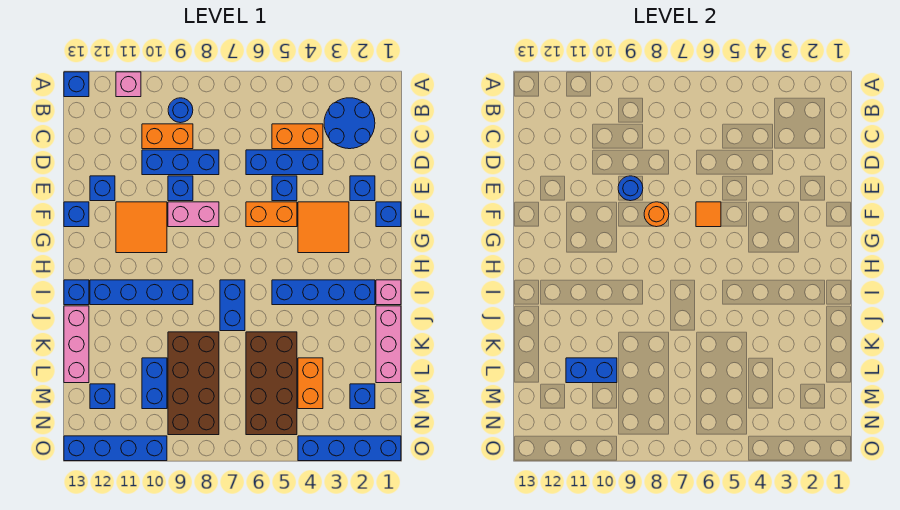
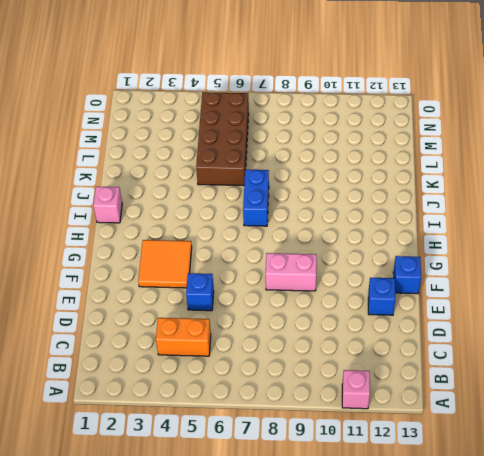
none -> blue brick A13 level 1
none -> blue round brick B2:C3 level 1
none -> blue round brick B9 level 1
none -> orange brick C9:C10 level 1

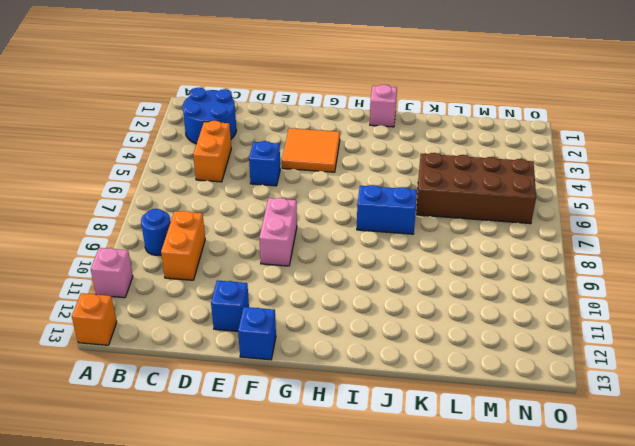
orange brick A13 level 1 -> blue brick A13 level 1
none -> blue brick D4:D6 level 1
none -> blue brick D8:D10 level 1
none -> blue brick E2 level 1
none -> blue brick E9 level 1

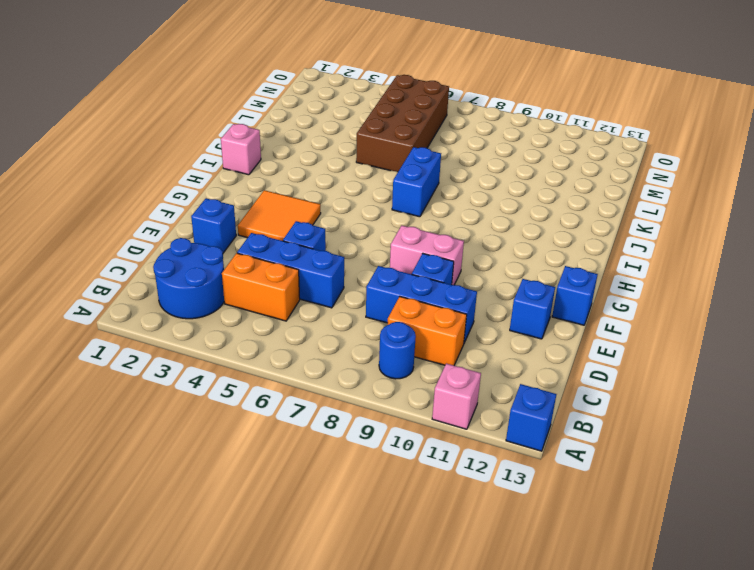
none -> blue brick F1 level 1
none -> orange brick F5:F6 level 1
none -> orange tile F10:G11 level 1
none -> blue brick I2:I5 level 1

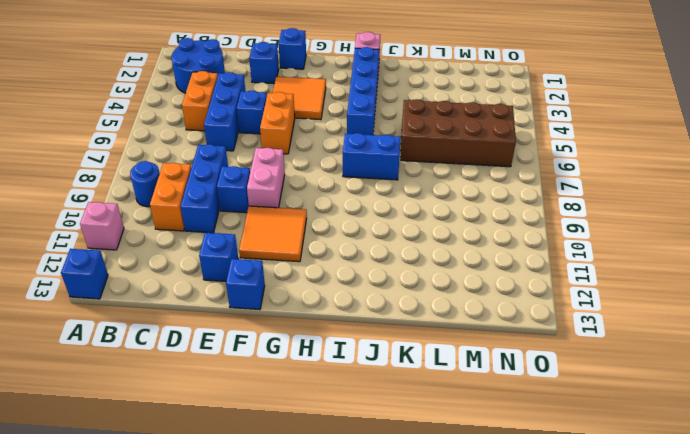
none -> blue brick I9:I12 level 1
none -> blue brick I13 level 1
none -> pink brick J1:L1 level 1
none -> pink brick J13:L13 level 1

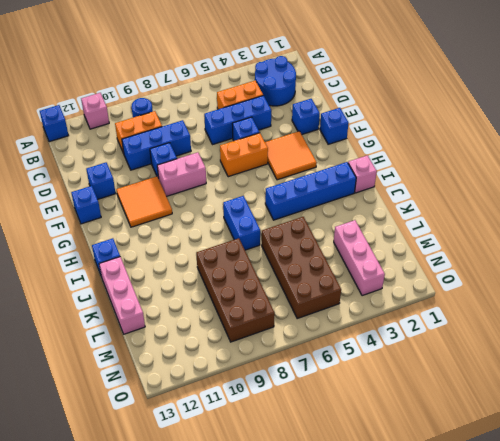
pink brick L3:N3 level 1 -> pink brick J1:L1 level 1
none -> blue brick I9:I12 level 1
none -> orange brick L4:M4 level 1
none -> blue brick L10:M10 level 1
none -> blue brick M2 level 1

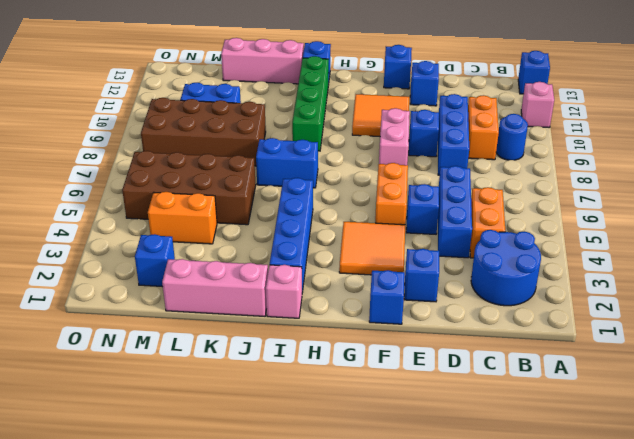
green brick I9:I12 level 1 -> blue brick I9:I12 level 1
none -> blue brick M12 level 1
none -> blue brick O1:O4 level 1
none -> blue brick O10:O13 level 1
none -> blue round brick E9 level 2

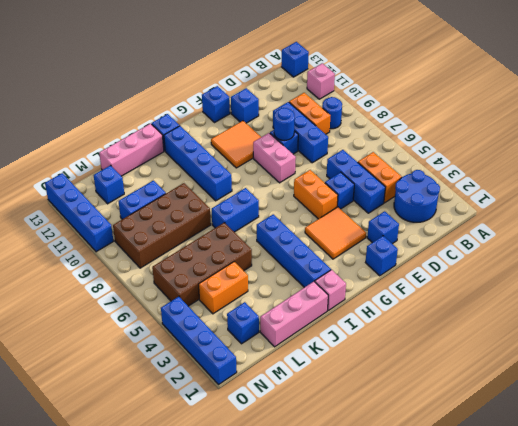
none -> orange tile F6 level 2
none -> orange round brick F8 level 2
none -> blue brick L10:L11 level 2

